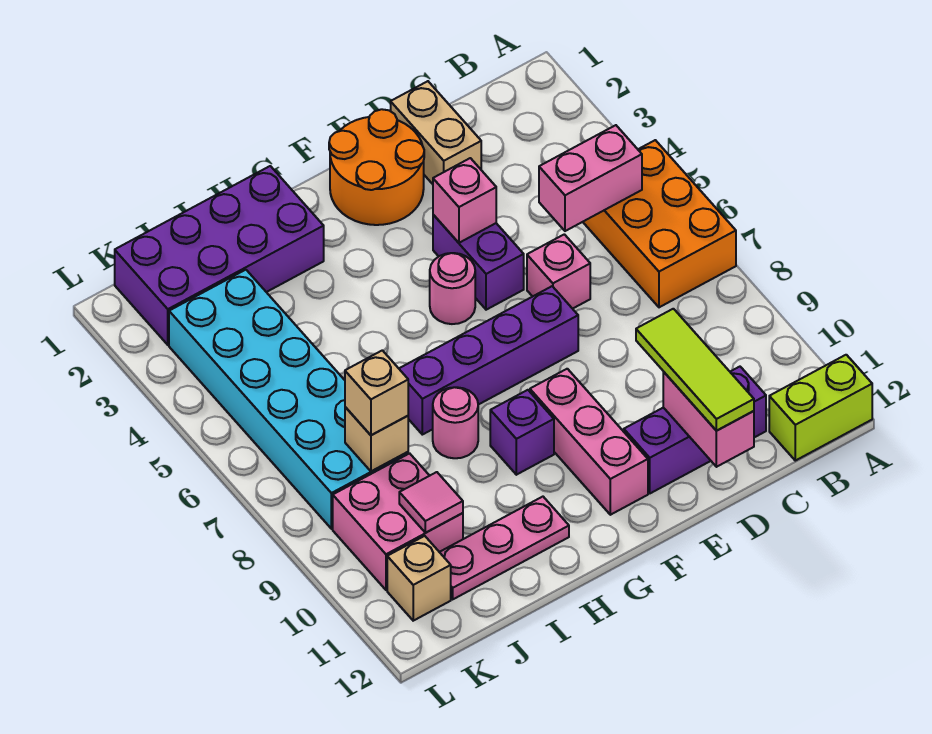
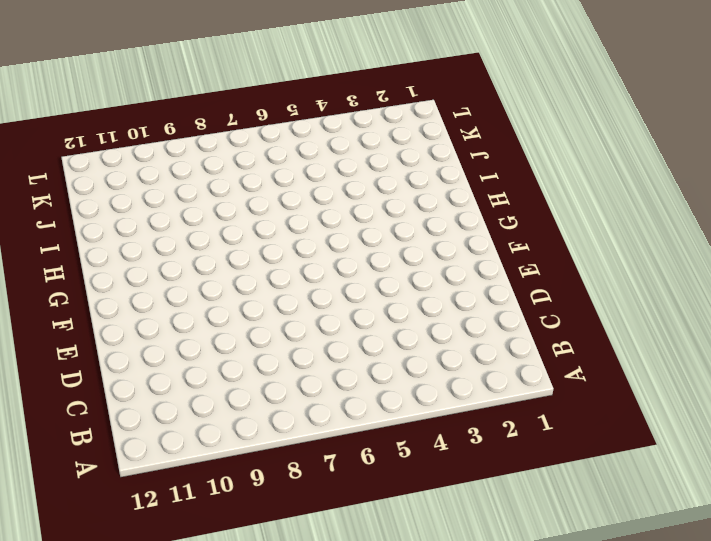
none -> orange brick A5:B7 level 1
none -> lime brick A12:B12 level 1
none -> purple brick C11:E11 level 1

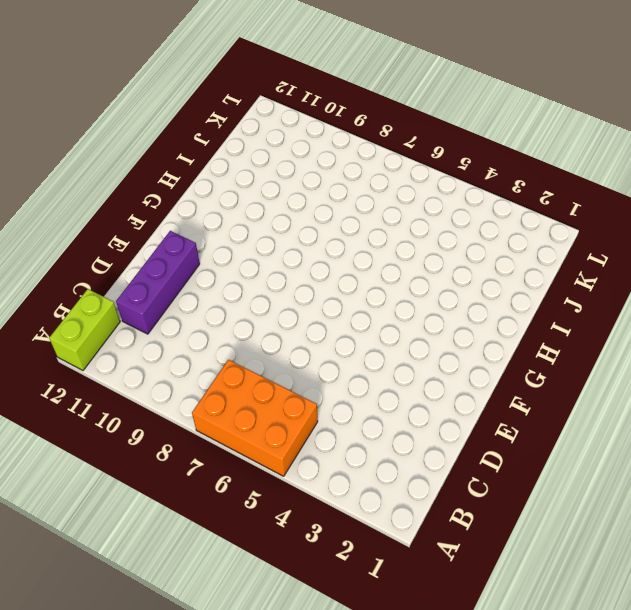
none -> tan brick D1:D2 level 1
none -> pink brick D6 level 1
none -> orange round brick E1:F2 level 1

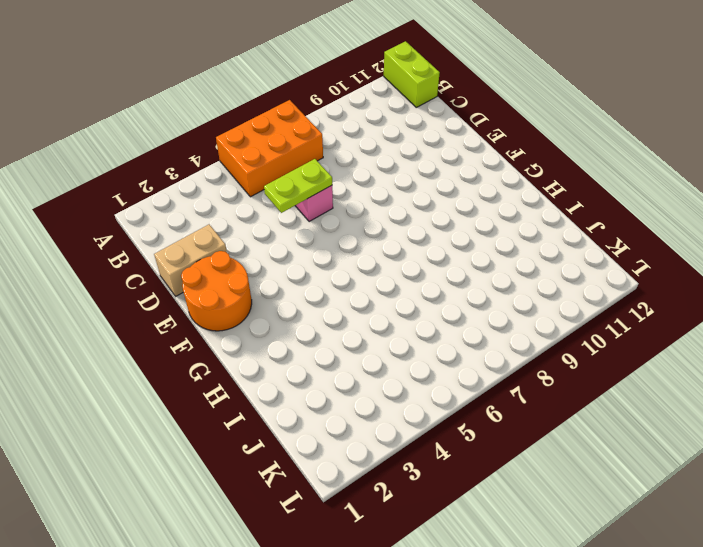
lime plate D5:D6 level 2 -> none
none -> purple brick C11:E11 level 1
none -> purple brick E4:E5 level 1
none -> purple brick E7:H7 level 1

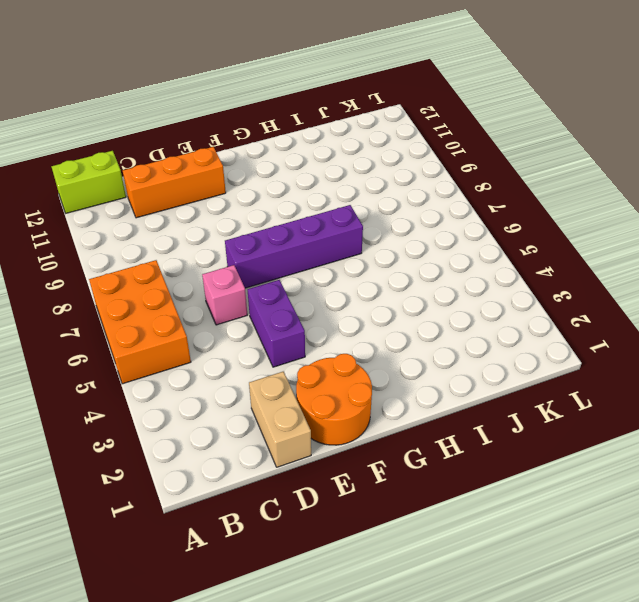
orange brick C11:E11 level 1 -> purple brick C11:E11 level 1
none -> pink round brick F5 level 1
none -> pink brick F9:F11 level 1
none -> purple brick G9 level 1

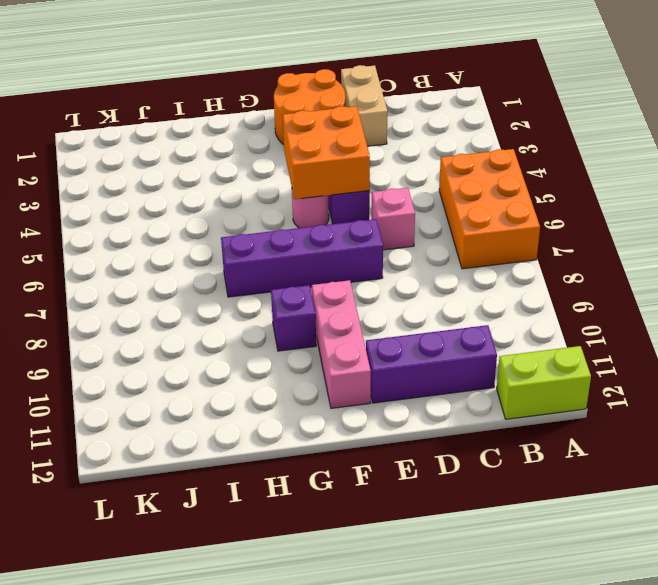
orange brick E4:F5 level 2 -> pink brick E4 level 2
none -> purple brick H1:K2 level 1
none -> pink round brick H8 level 1
none -> pink plate H11:J11 level 1

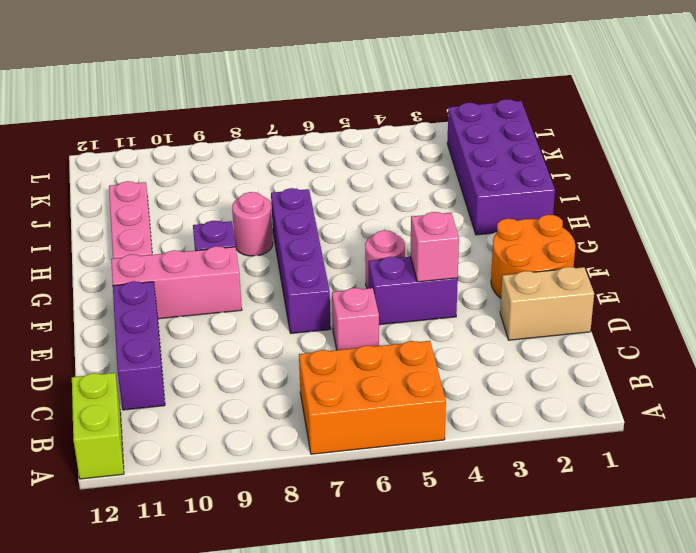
none -> cyan brick J3:K8 level 1
none -> pink brick J9:K10 level 1
none -> tan brick K11 level 1

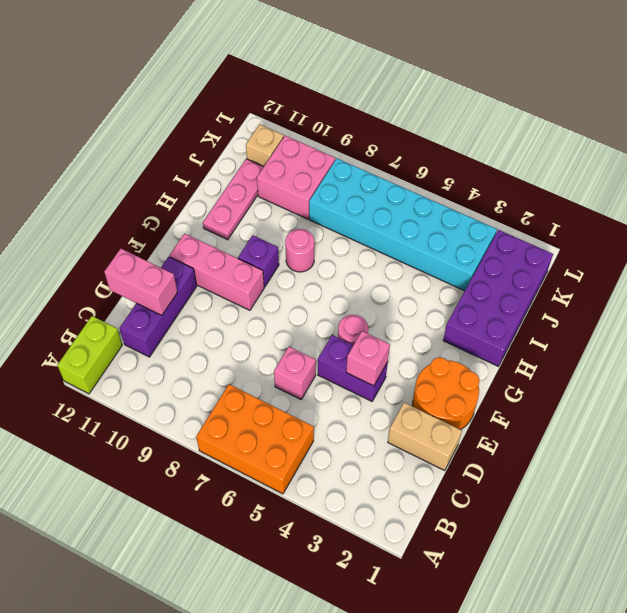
none -> purple brick E7:H7 level 1
none -> pink brick B5:C5 level 2
none -> tan brick J8 level 2

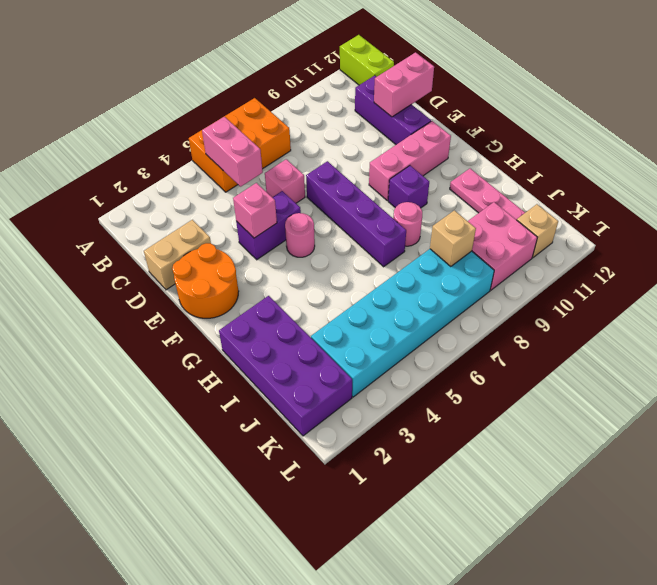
none -> pink tile J10 level 2
none -> lime tile D10:D12 level 3
none -> tan brick J8 level 3

